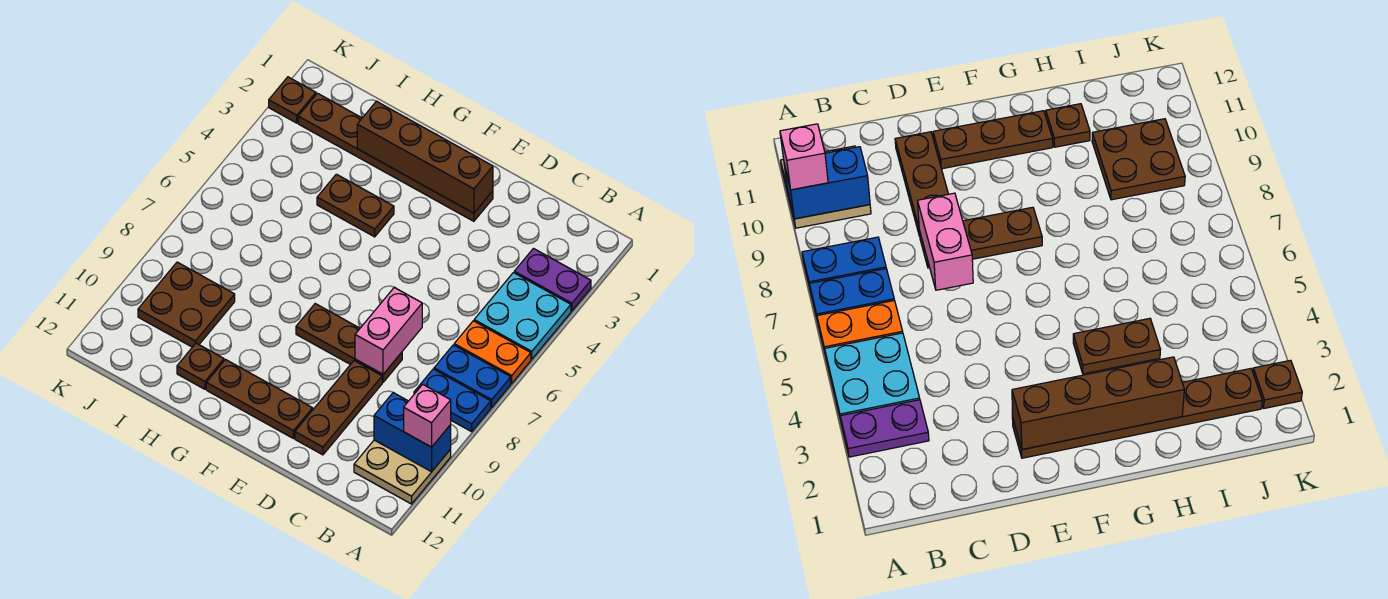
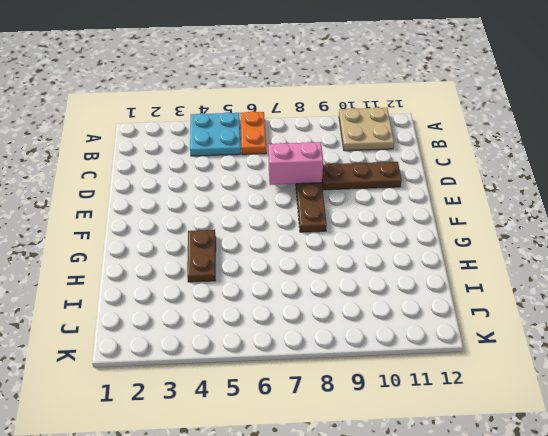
none -> purple plate A3:B3 level 1
none -> blue plate A7:B7 level 1
none -> blue plate A8:B8 level 1

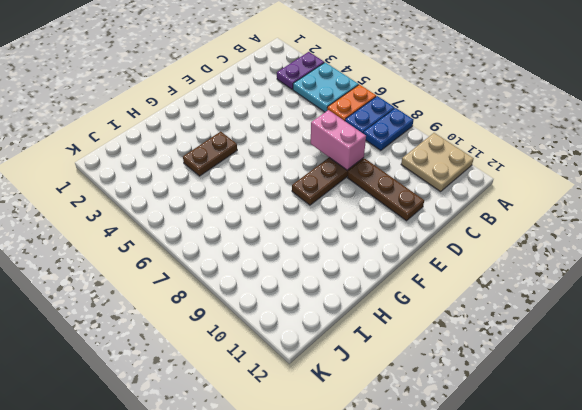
none -> brown plate E2:J2 level 1
none -> brown plate E11:G11 level 1
none -> brown plate H11 level 1

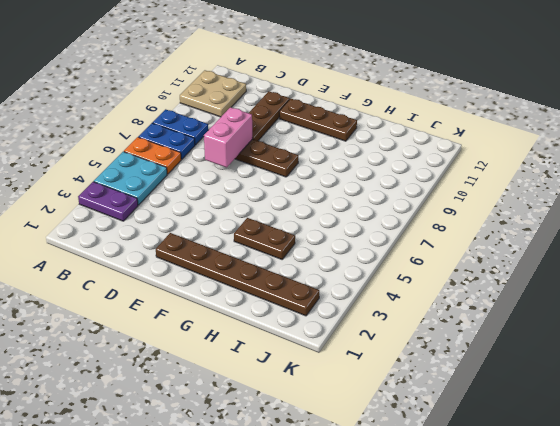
none -> brown plate H11 level 1
none -> brown plate I9:J10 level 1
none -> brown plate K2 level 1

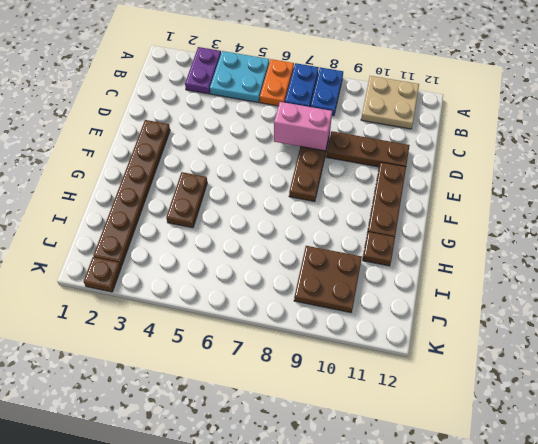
none -> blue brick A10:B10 level 2
none -> brown brick E2:H2 level 2
none -> pink brick A10 level 3

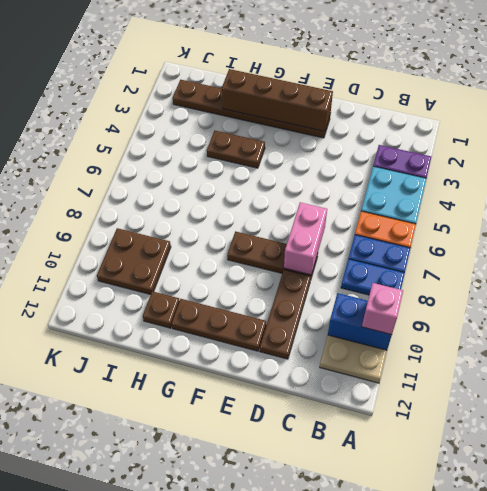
none -> brown plate K2 level 1

